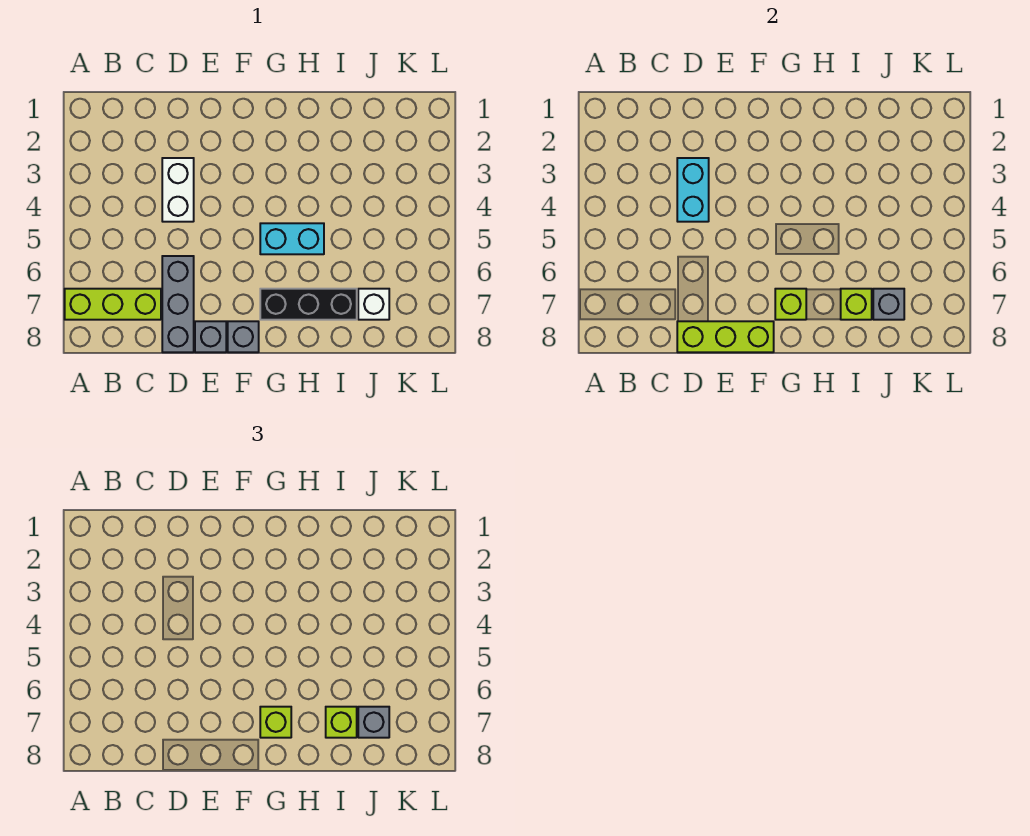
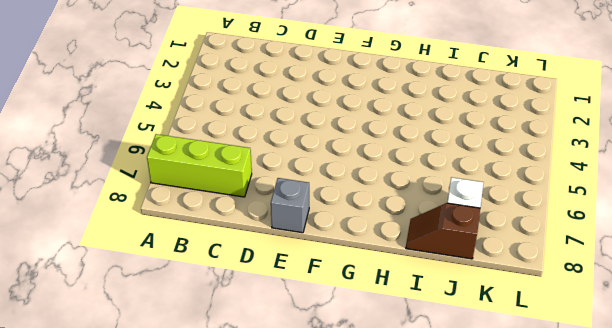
brown slope I8:J8 level 1 top J -> none
none -> white brick D3:D4 level 1
none -> grey brick D6:D8 level 1
none -> grey brick F8 level 1

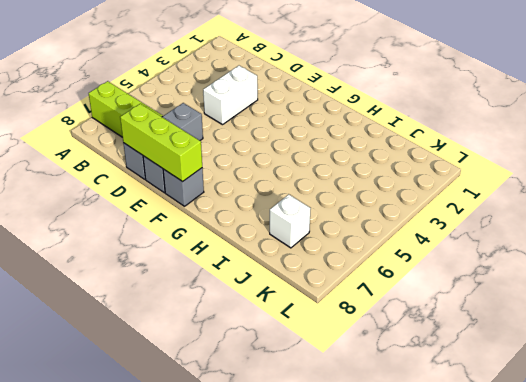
none -> cyan brick G5:H5 level 1
none -> black brick G7:I7 level 1
none -> cyan brick D3:D4 level 2

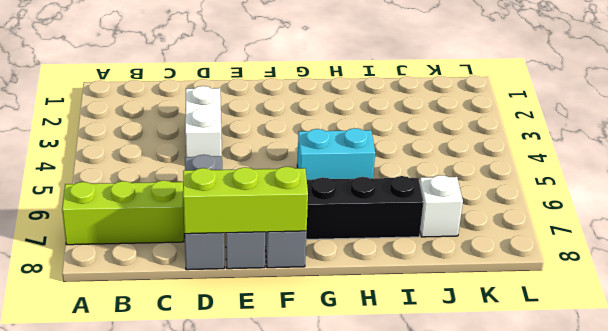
none -> cyan brick D3:D4 level 2
none -> lime brick G7 level 2
none -> lime brick I7 level 2

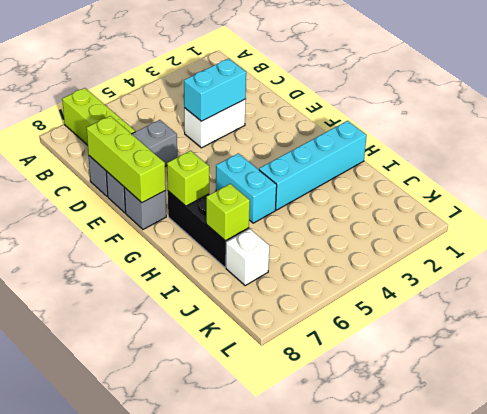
cyan brick H1:H4 level 1 -> none
none -> grey brick J7 level 2
none -> lime brick G7 level 3
none -> lime brick I7 level 3

